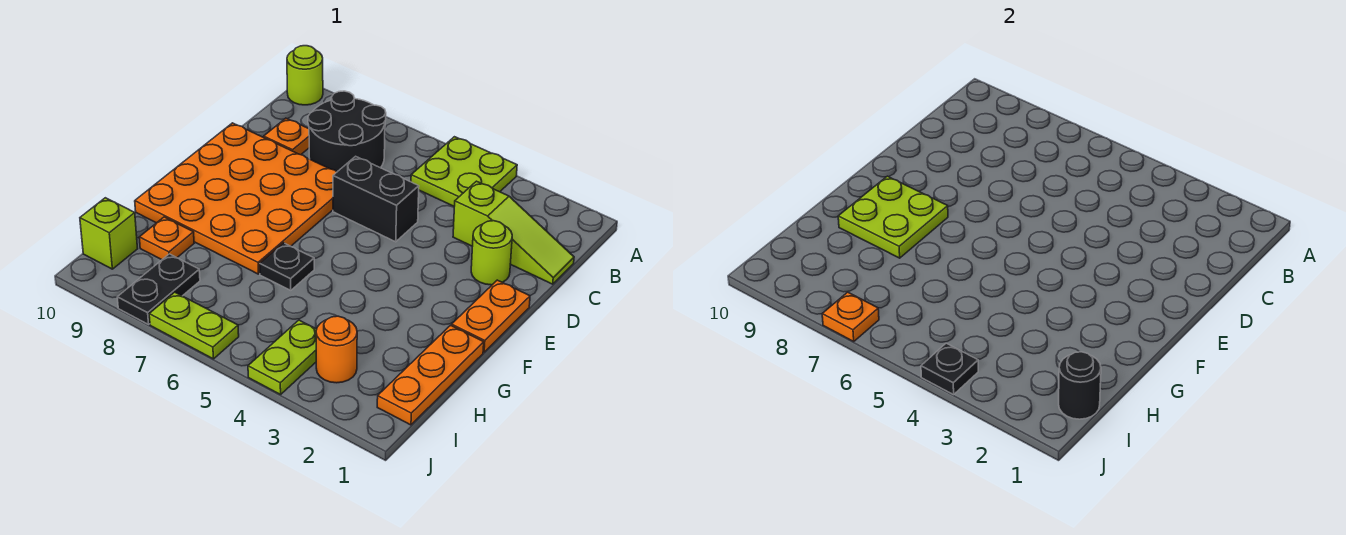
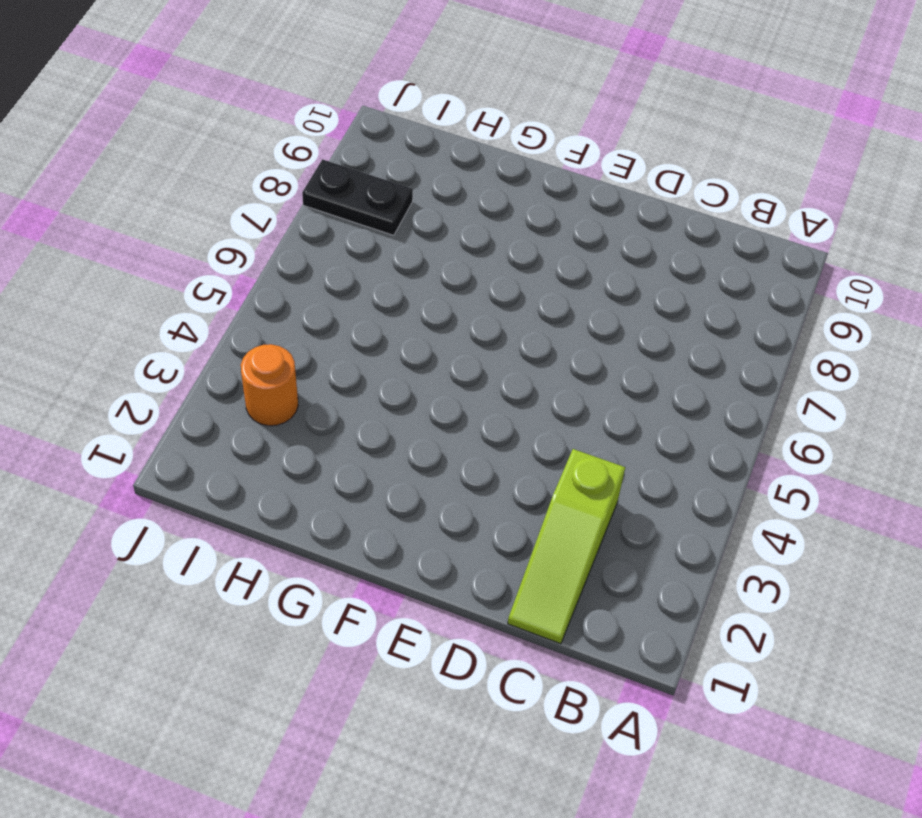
none -> lime plate A4:B5 level 1
none -> lime round brick A10 level 1
none -> black round brick B7:C8 level 1

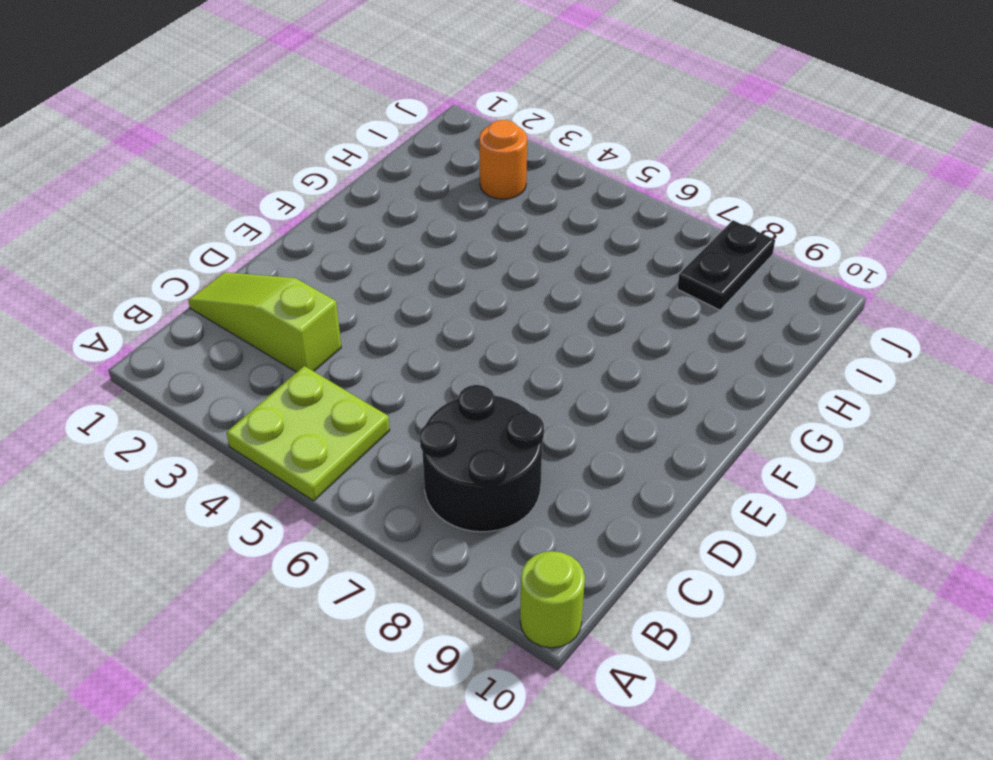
none -> orange plate C9 level 1
none -> lime round brick D2 level 1
none -> black brick D5:D6 level 1

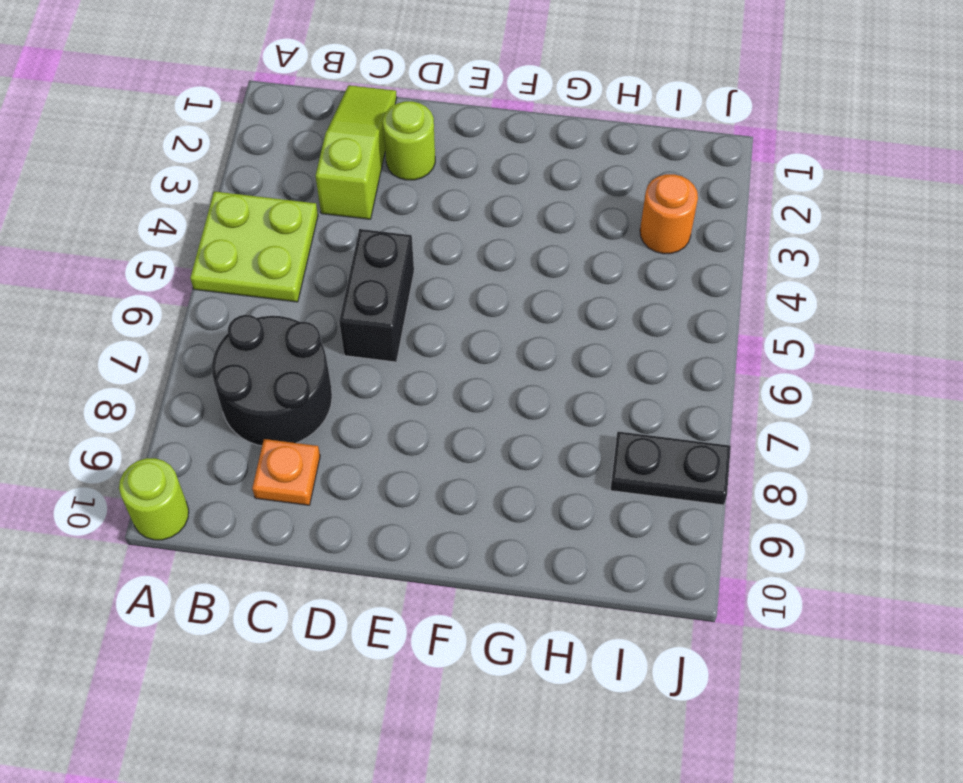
none -> orange plate D7:G10 level 1
none -> orange plate E1:F1 level 1
none -> orange plate G1:I1 level 1

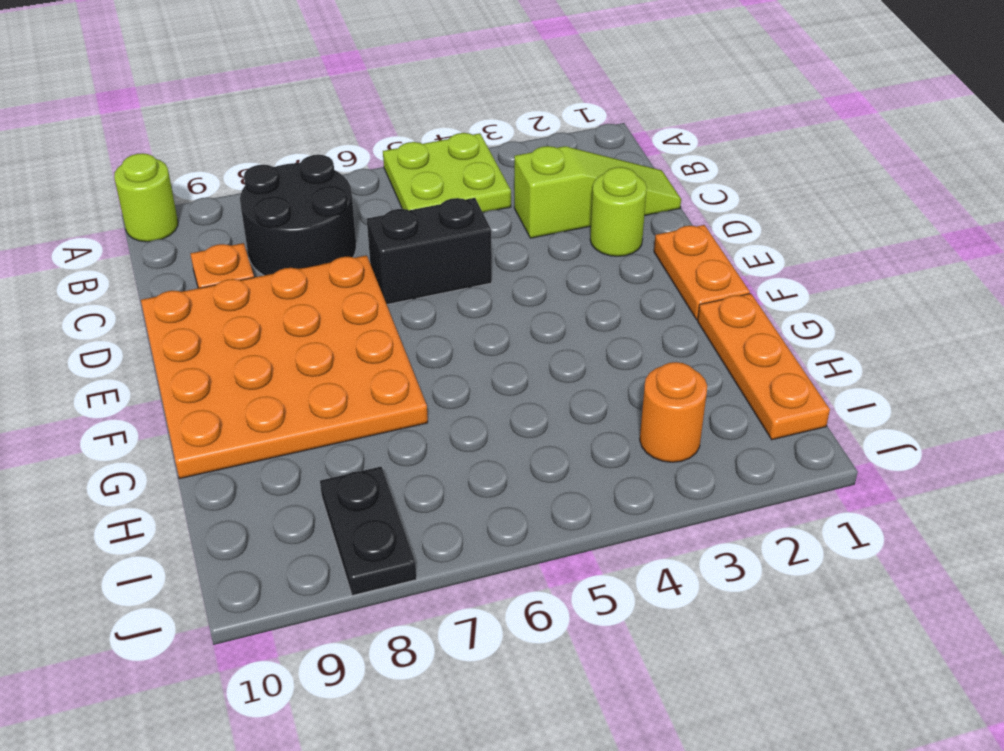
none -> black plate G6 level 1
none -> orange plate H9 level 1
none -> lime plate I4:J4 level 1

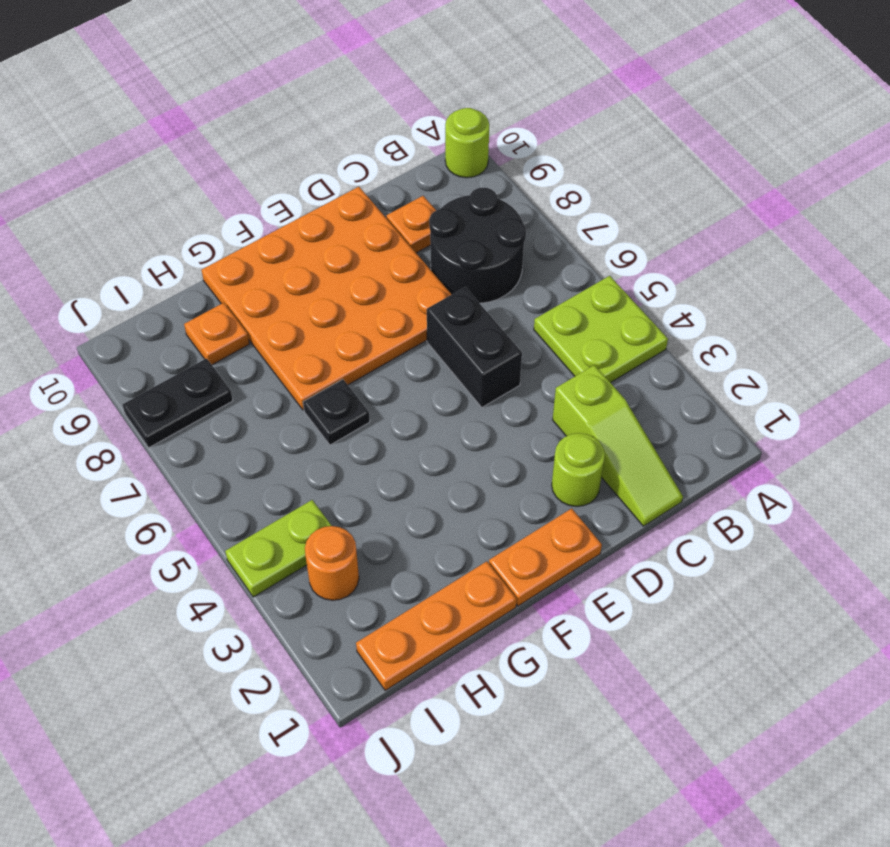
none -> lime brick I10 level 1
none -> lime plate J6:J7 level 1
none -> lime plate F8:G9 level 2

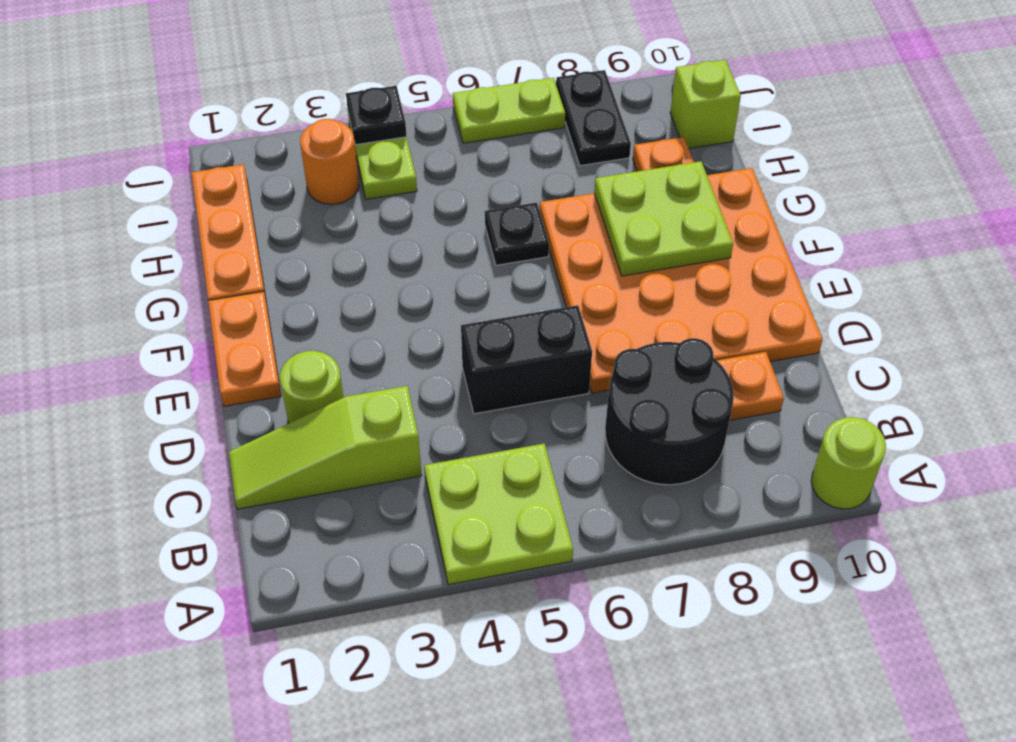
none -> black round brick I1 level 2
none -> orange plate J7 level 2

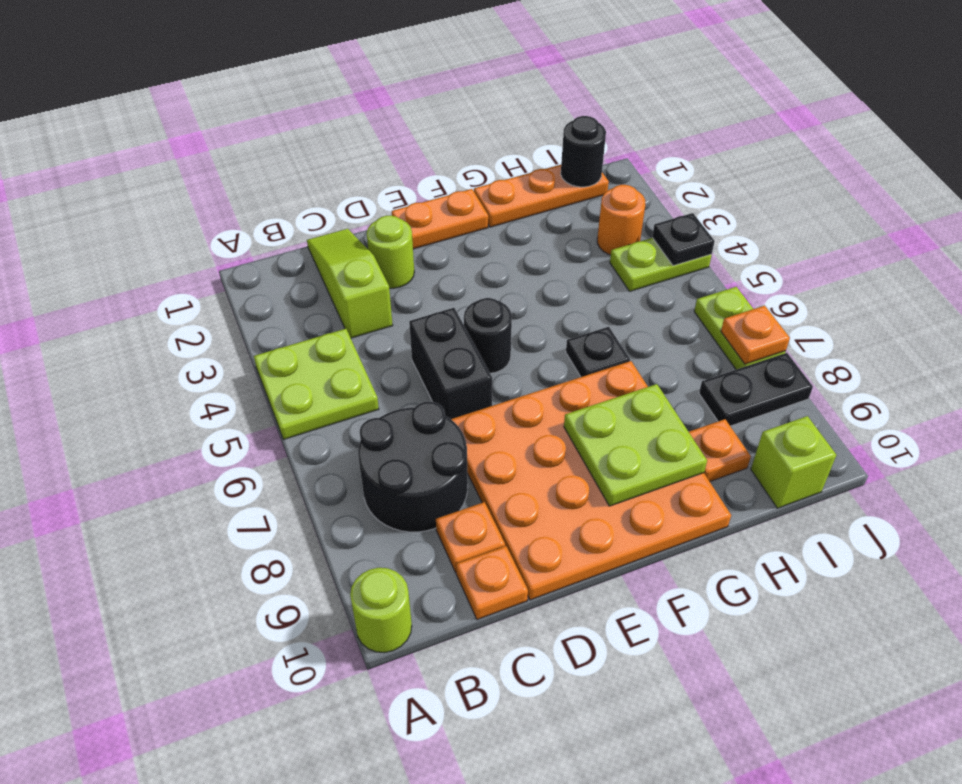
orange plate C10 level 1 -> none
black round brick E5 level 1 -> none

